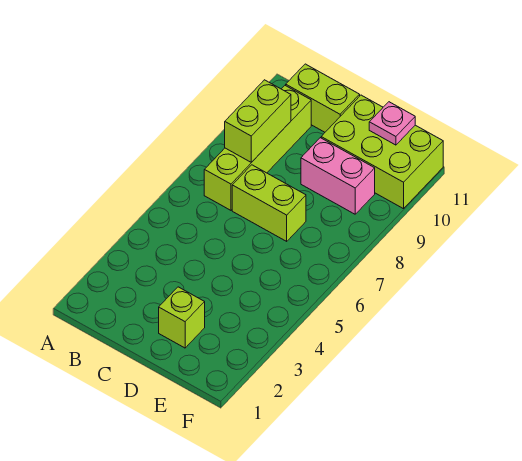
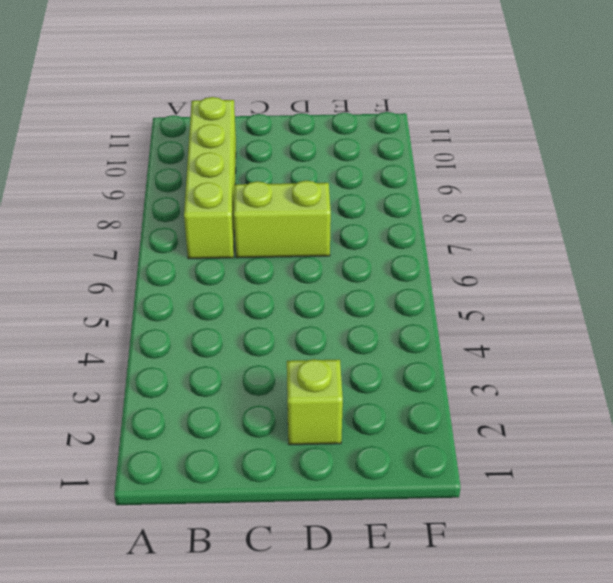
none -> lime brick B11:C11 level 1
none -> pink brick D9:E9 level 1

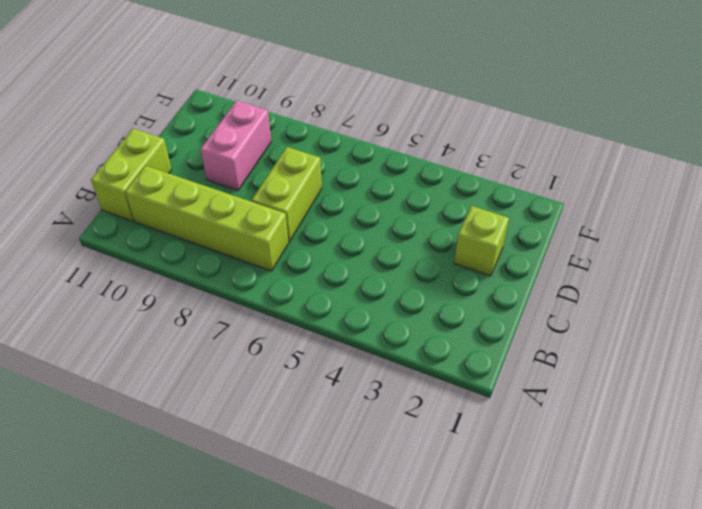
none -> lime brick D10:F11 level 1
none -> lime brick B8:B9 level 2

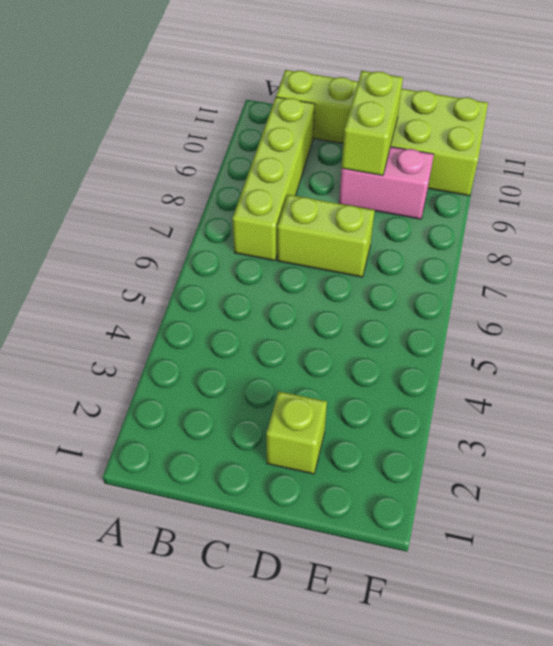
lime brick D9:D10 level 2 -> lime brick B8:B9 level 2
none -> pink plate E11 level 2

